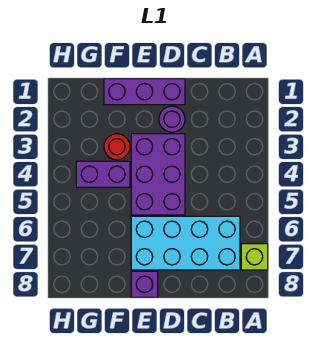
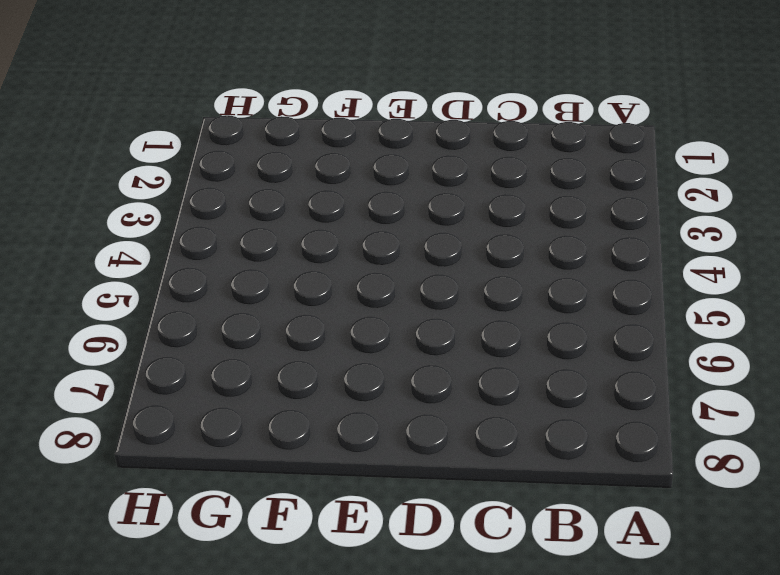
none -> lime brick A7 level 1
none -> cyan brick B6:E7 level 1

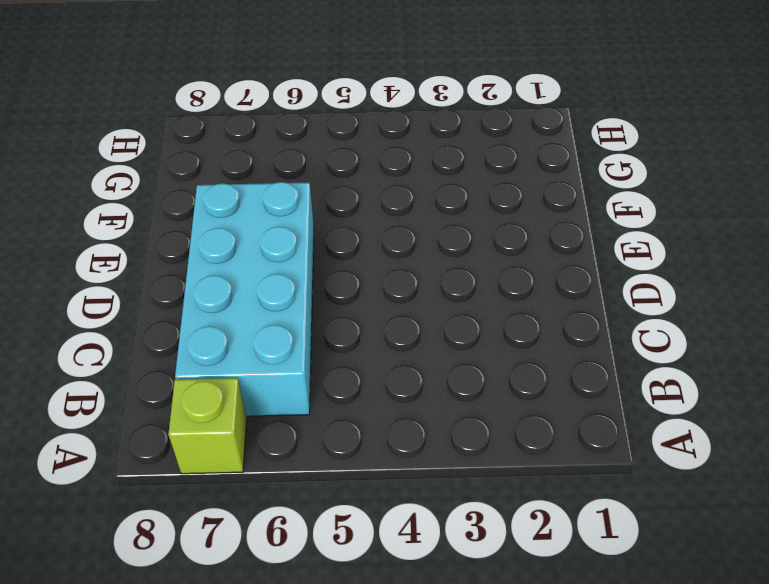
none -> purple brick D1:F1 level 1
none -> purple round brick D2 level 1

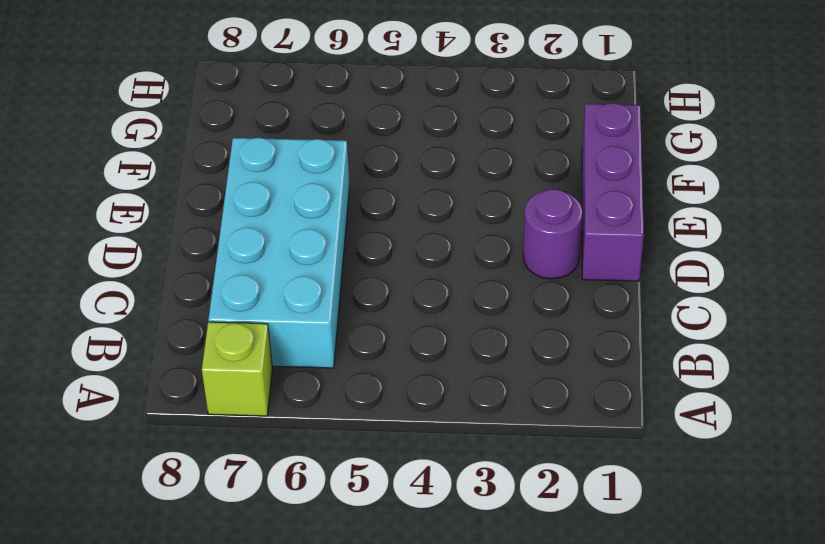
none -> purple brick D3:E5 level 1
none -> purple brick E8 level 1

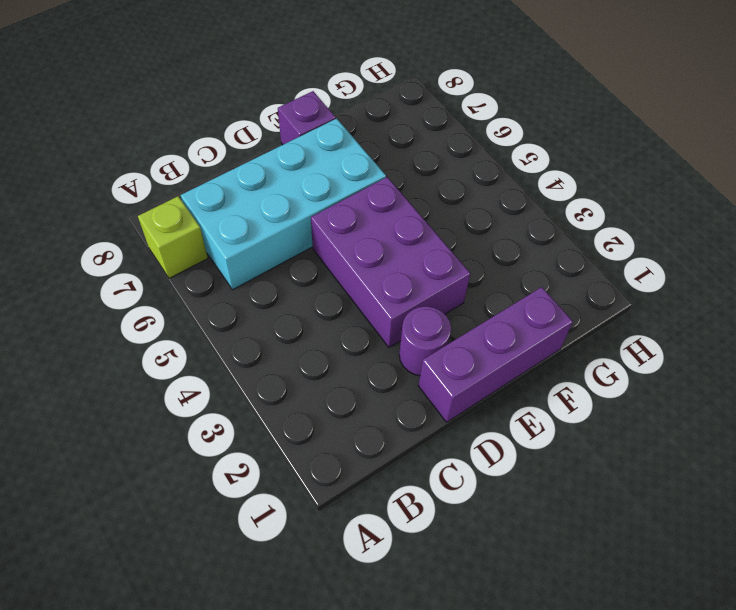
none -> red round brick F3 level 1
none -> purple brick F4:G4 level 1

